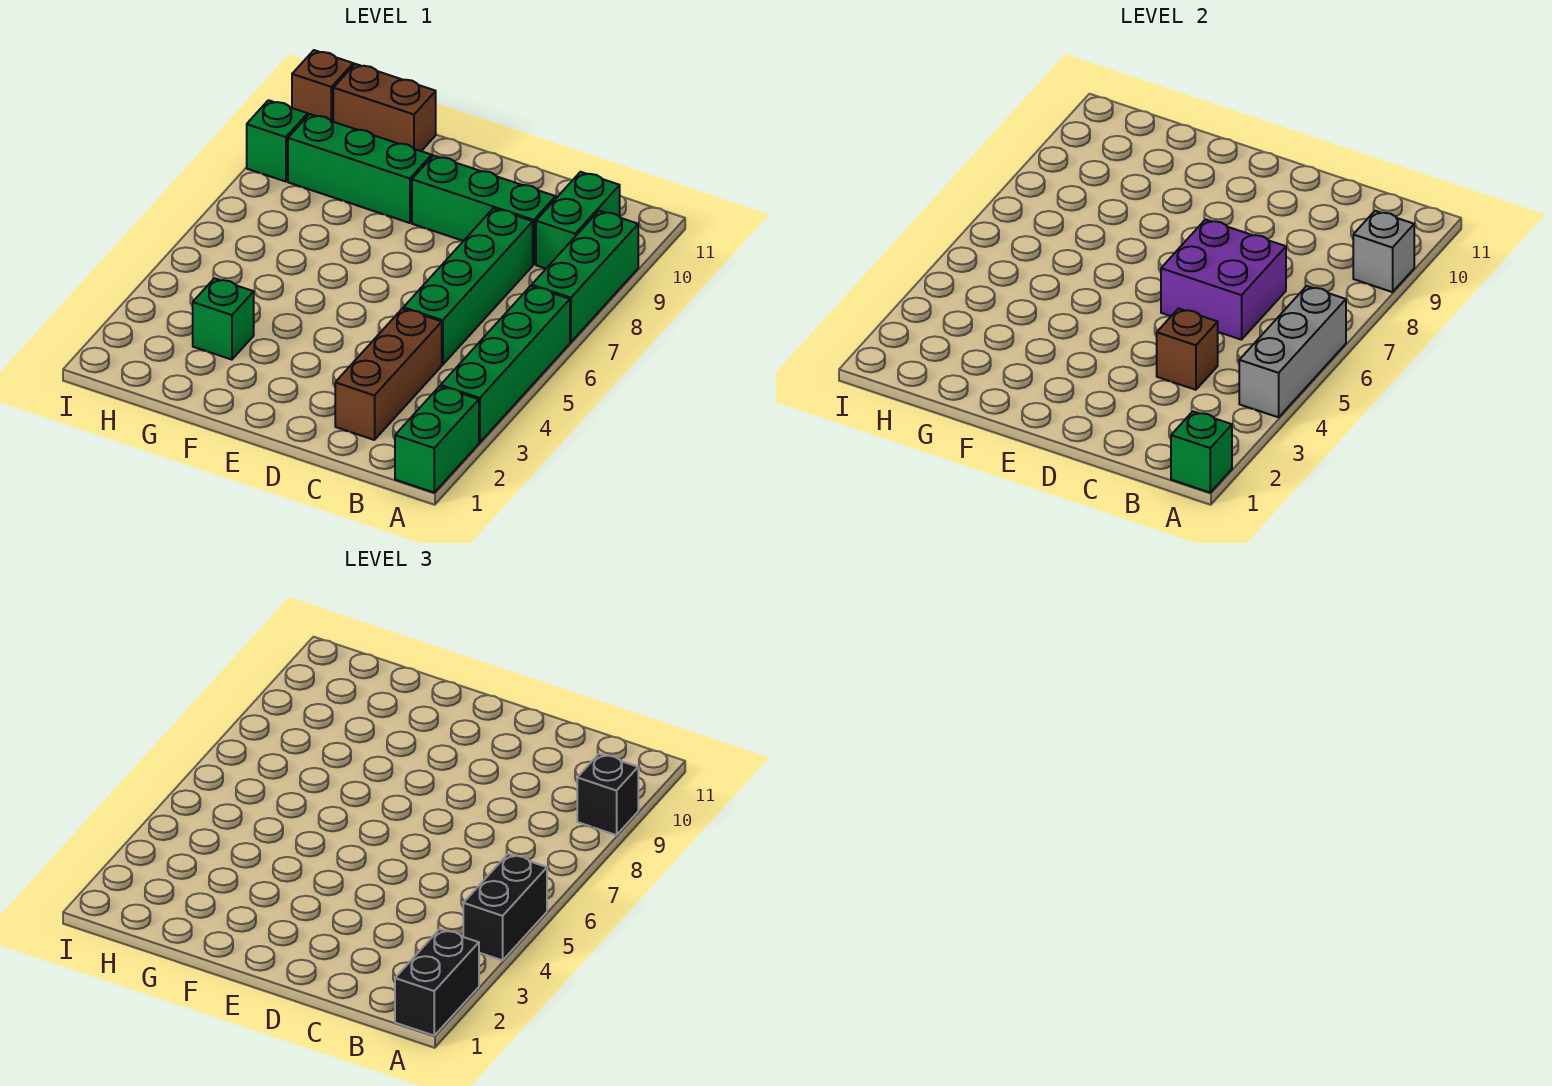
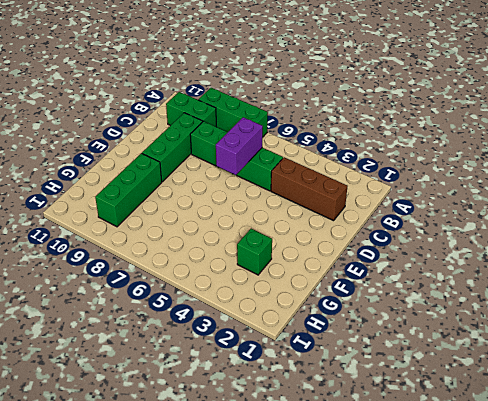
purple brick C6:D6 level 2 -> purple brick C6:D7 level 2
none -> green brick A1:A2 level 1
none -> green brick A3:A6 level 1
none -> brown brick G11:H11 level 1

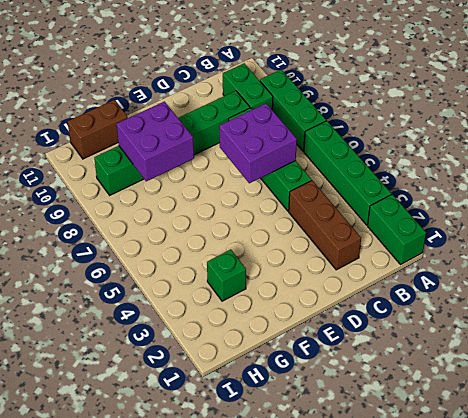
purple brick F8:G9 level 2 -> none
none -> green brick I9 level 1
none -> brown brick I11 level 1
none -> green brick A1 level 2

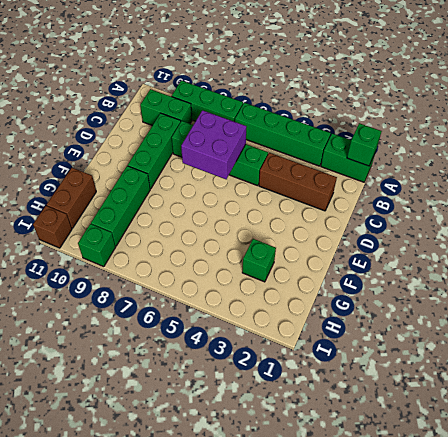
none -> grey brick A4:A6 level 2
none -> grey brick A9 level 2
none -> brown brick C4 level 2

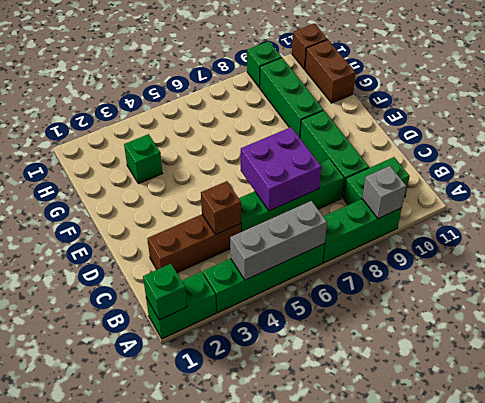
none -> black brick A1:A2 level 3
none -> black brick A4:A5 level 3
none -> black brick A9 level 3

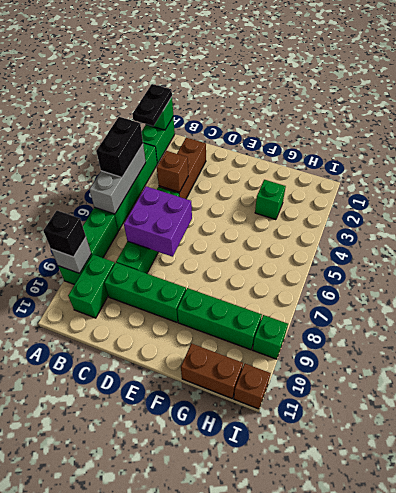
black plate A1:A2 level 3 -> black brick A1:A2 level 3

